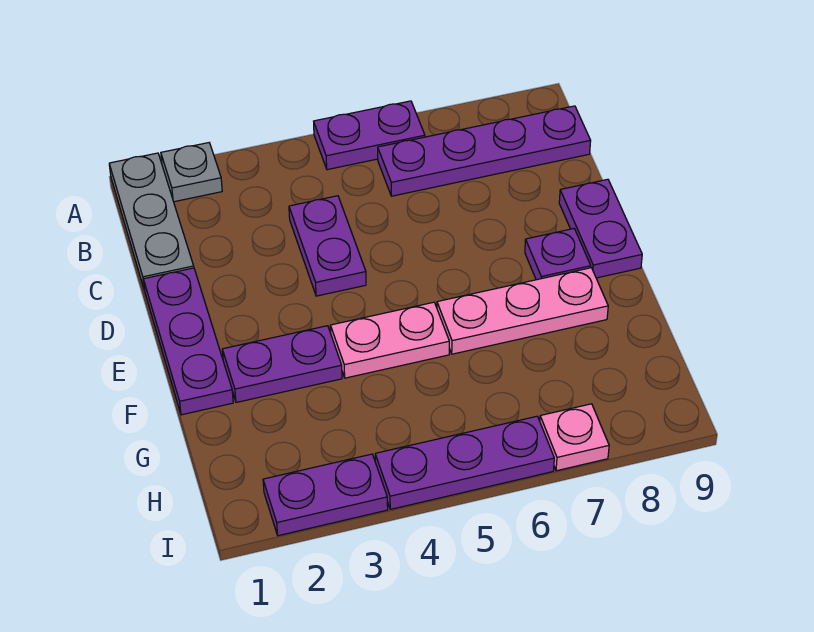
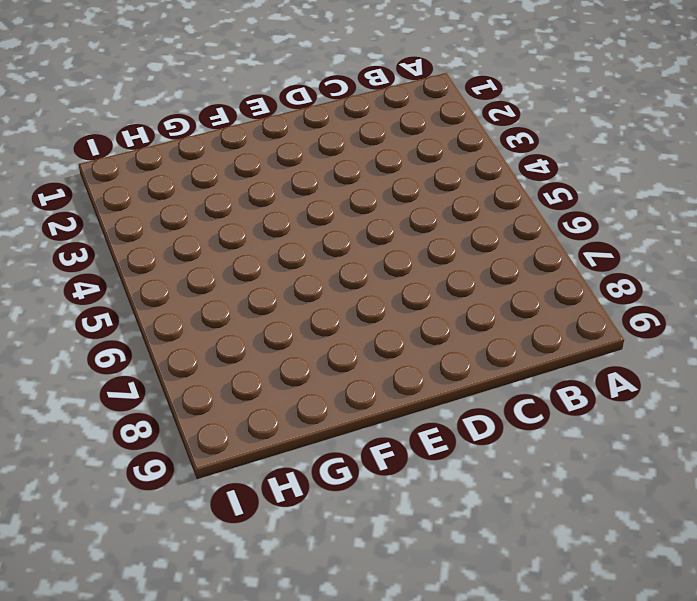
none -> grey plate A1:C1 level 1
none -> grey plate A2 level 1
none -> purple plate A5:A6 level 1

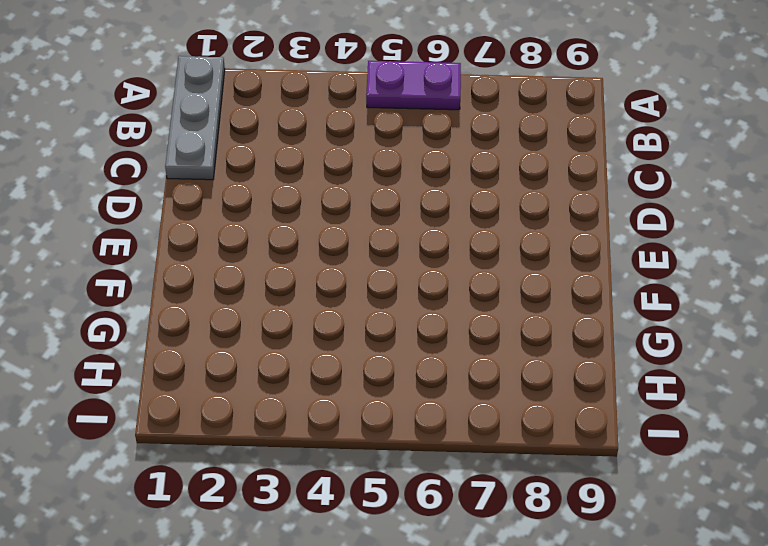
none -> grey plate A2 level 1
none -> purple plate B6:B9 level 1
none -> purple plate C4:D4 level 1

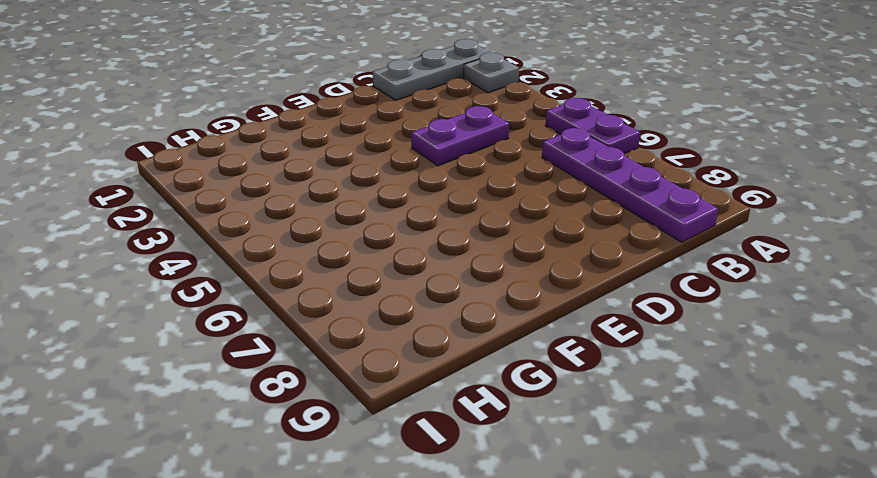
none -> purple plate D1:F1 level 1
none -> purple plate D9:E9 level 1
none -> purple plate E8 level 1

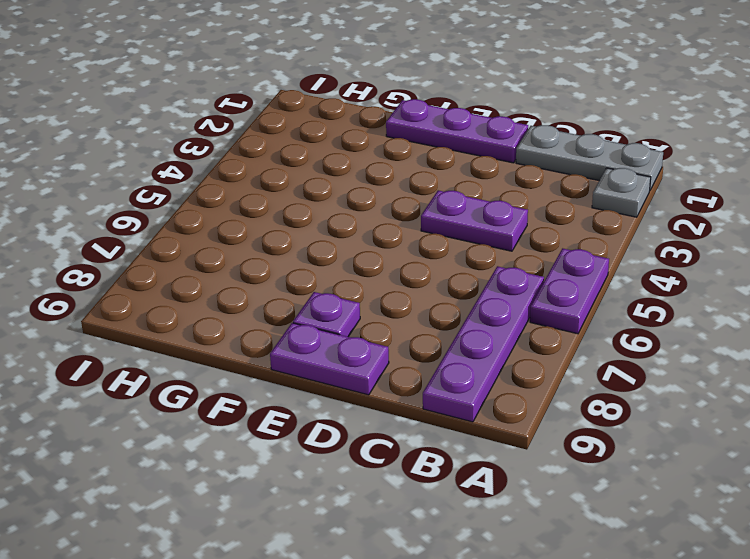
none -> purple plate F2:F3 level 1
none -> pink plate F4:F5 level 1
none -> pink plate F6:F8 level 1

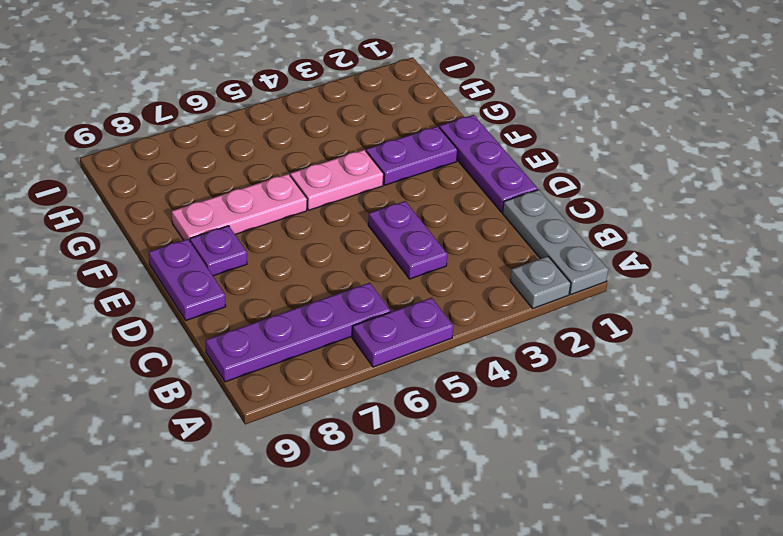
none -> purple plate I2:I3 level 1
none -> purple plate I4:I6 level 1
none -> pink plate I7 level 1

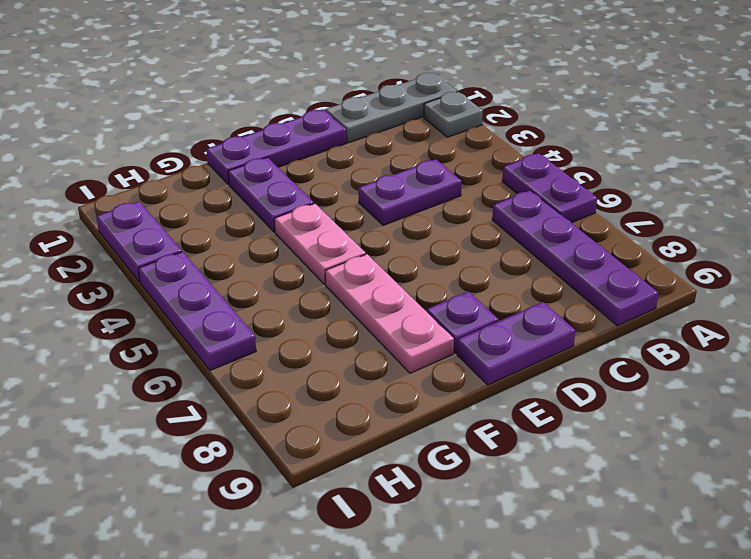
none -> pink plate I7 level 1

